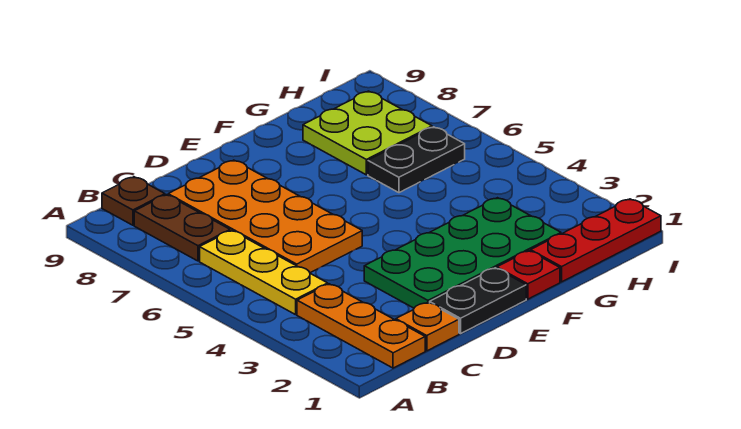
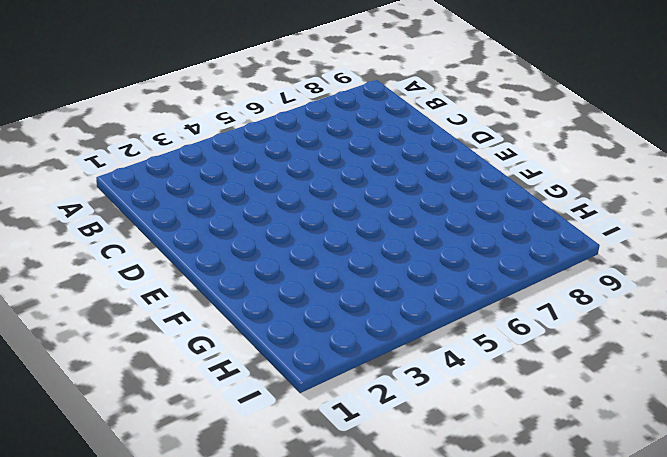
none -> orange plate B1:B3 level 1
none -> yellow plate B4:B6 level 1
none -> brown plate B7:B8 level 1

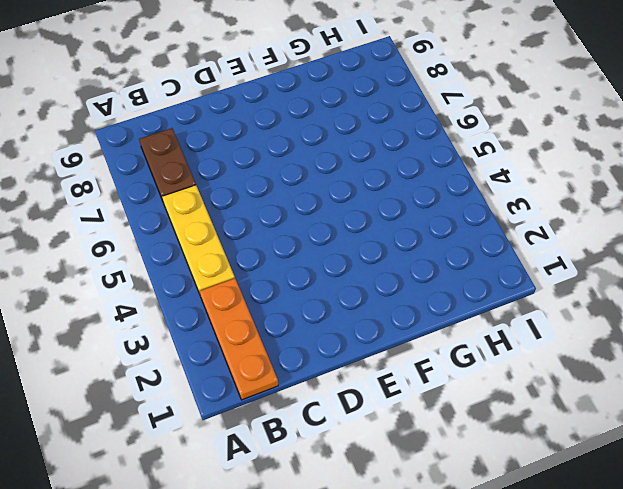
none -> brown plate B9 level 1
none -> orange plate C1 level 1
none -> orange plate C5:D8 level 1

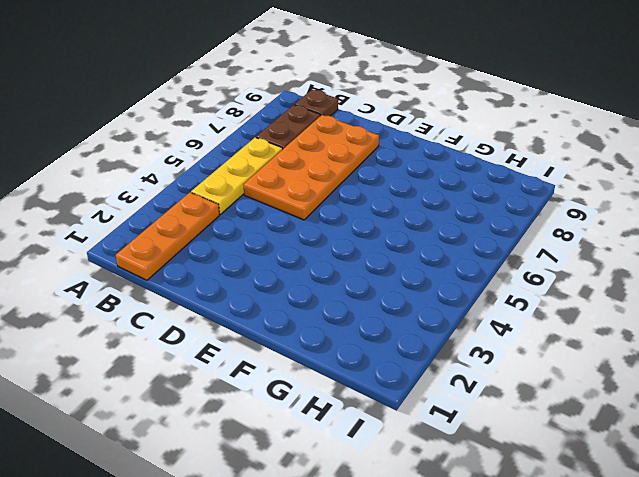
none -> orange plate C1 level 1
none -> black plate D1:E1 level 1
none -> green plate D2:G3 level 1

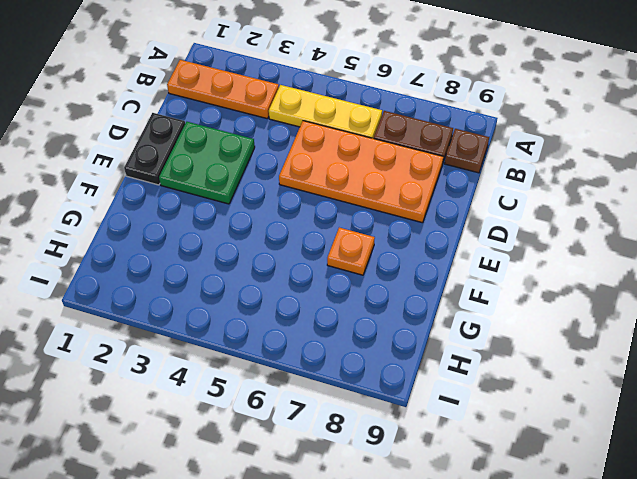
green plate D2:E3 level 1 -> green plate D2:G3 level 1
orange plate F7 level 1 -> orange plate C1 level 1
none -> red plate F1 level 1
none -> red plate G1:I1 level 1
none -> black plate G6:H6 level 1

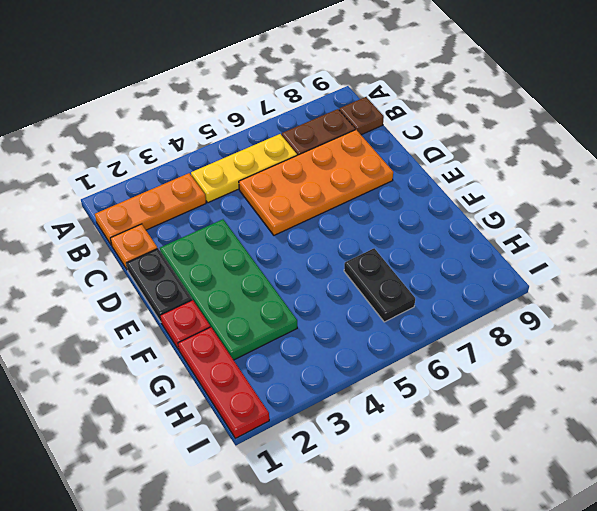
none -> lime plate G7:H8 level 1

